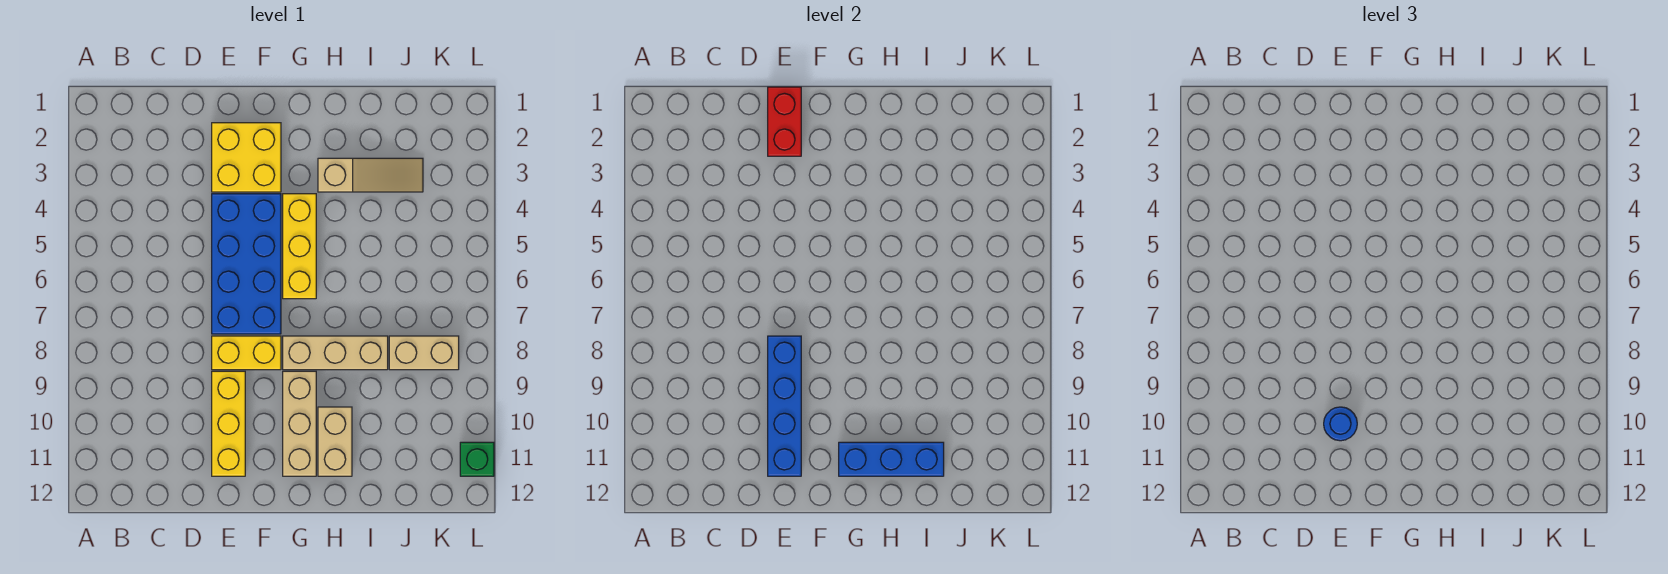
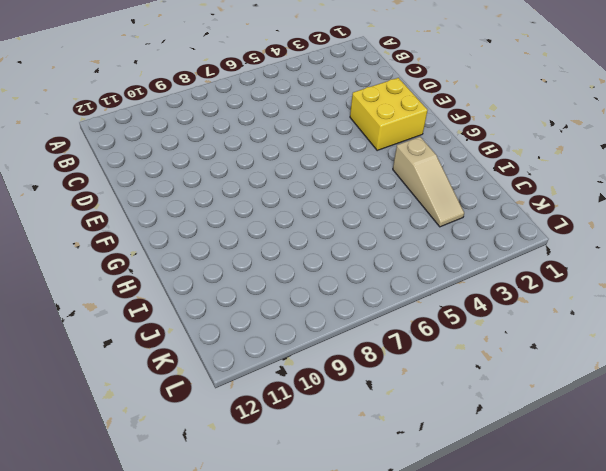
none -> blue brick E4:F7 level 1
none -> yellow brick E8:F8 level 1
none -> yellow brick E9:E11 level 1

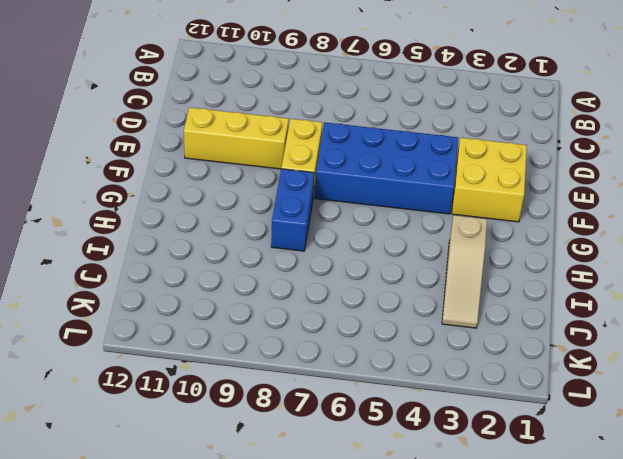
blue brick G8:H8 level 1 -> tan brick G8:I8 level 1
none -> yellow brick G4:G6 level 1
none -> tan brick G9:G11 level 1
none -> tan brick H10:H11 level 1

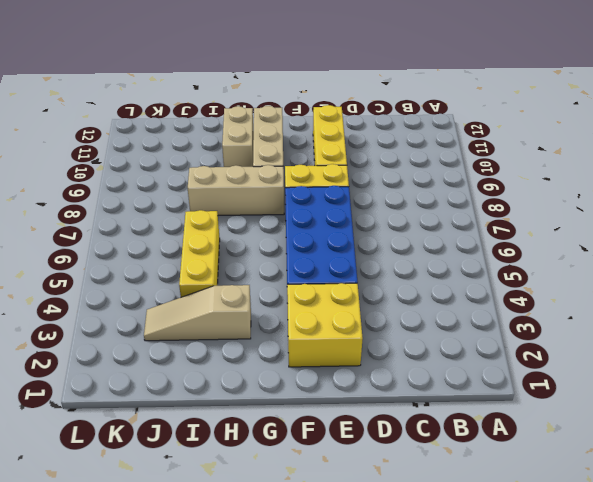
yellow brick I4:I6 level 1 -> yellow brick G4:G6 level 1
none -> tan brick J8:K8 level 1
none -> green brick L11 level 1
none -> red brick E1:E2 level 2

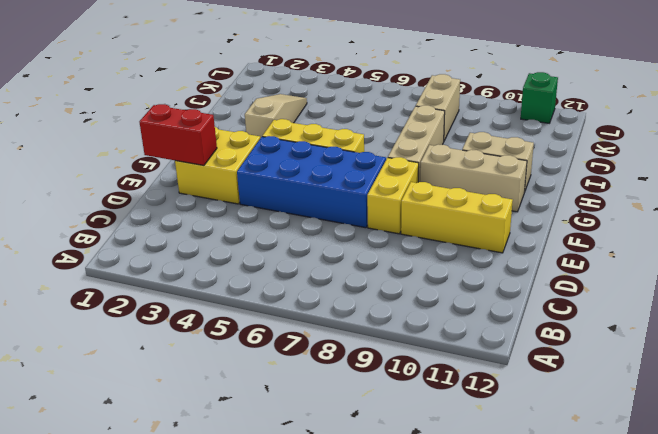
none -> blue brick E8:E11 level 2
none -> blue brick G11:I11 level 2
none -> blue round brick E10 level 3

